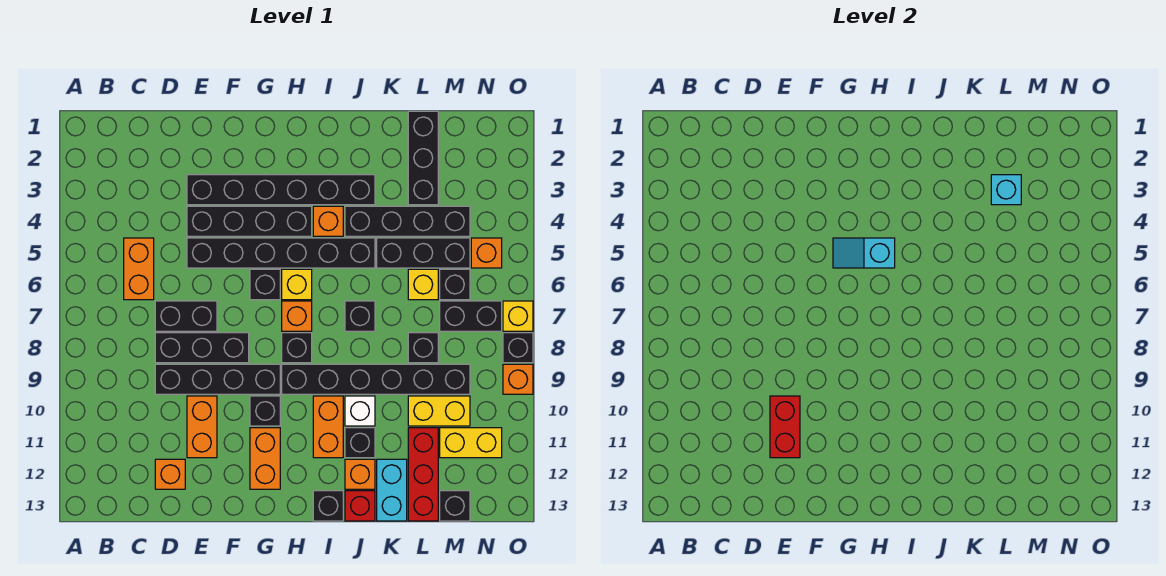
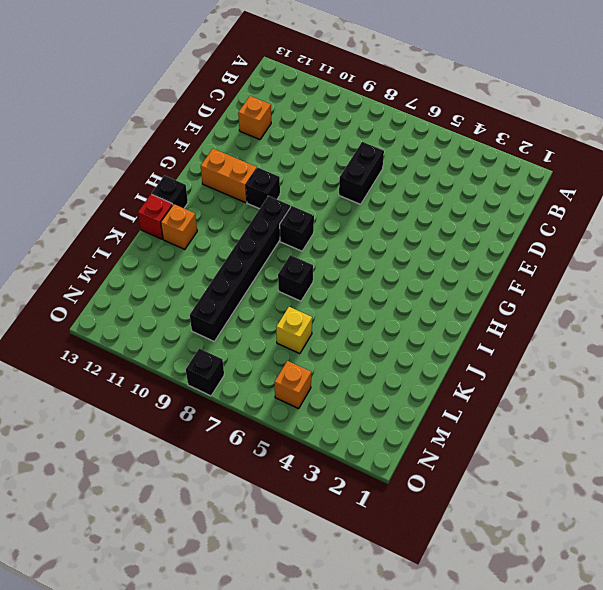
none -> orange brick C5:C6 level 1
none -> black brick D8:F8 level 1
none -> black brick D9:G9 level 1
none -> black brick E3:J3 level 1

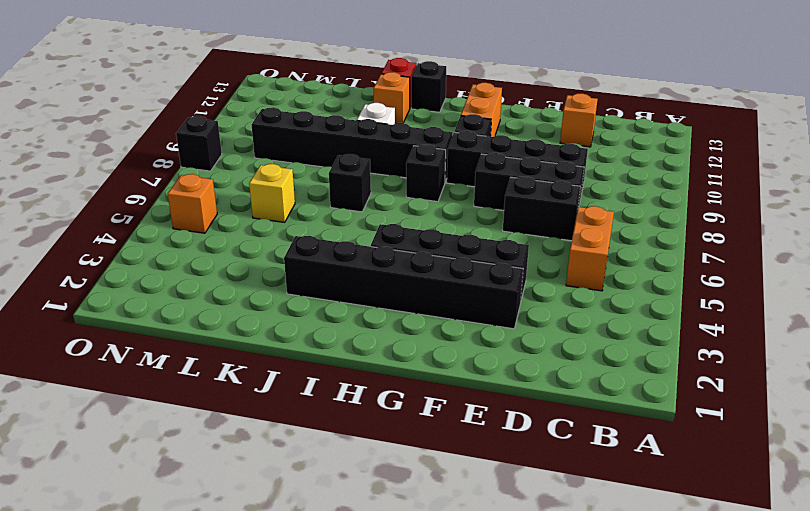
none -> black brick E5:J5 level 1
none -> orange brick E10:E11 level 1
none -> black brick G6 level 1
none -> yellow brick H6 level 1

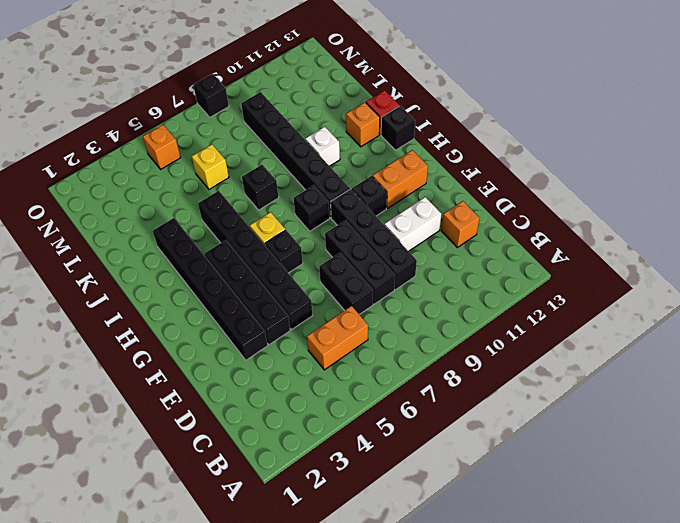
white brick E10:E11 level 1 -> orange brick E10:E11 level 1
none -> orange brick H7 level 1
none -> orange brick I4 level 1
none -> orange brick I10:I11 level 1
none -> black brick J4:M4 level 1

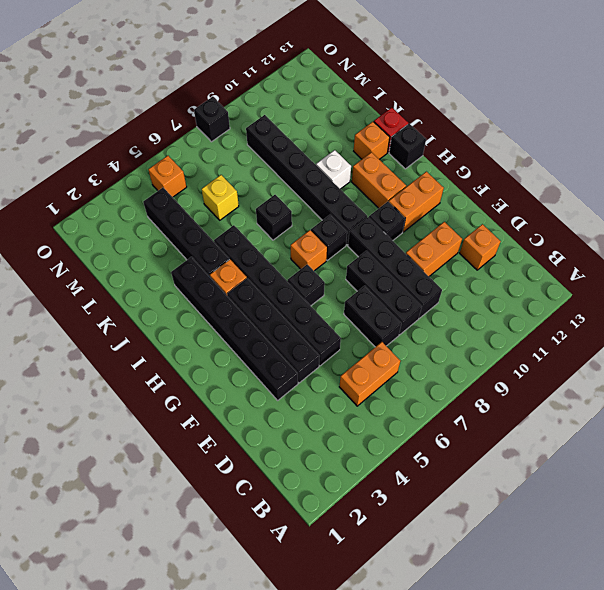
orange brick H11:I11 level 1 -> orange brick I10:I11 level 1
none -> yellow brick H6 level 1
none -> black brick J11 level 1
none -> black brick K5:M5 level 1
none -> cyan brick K12:K13 level 1

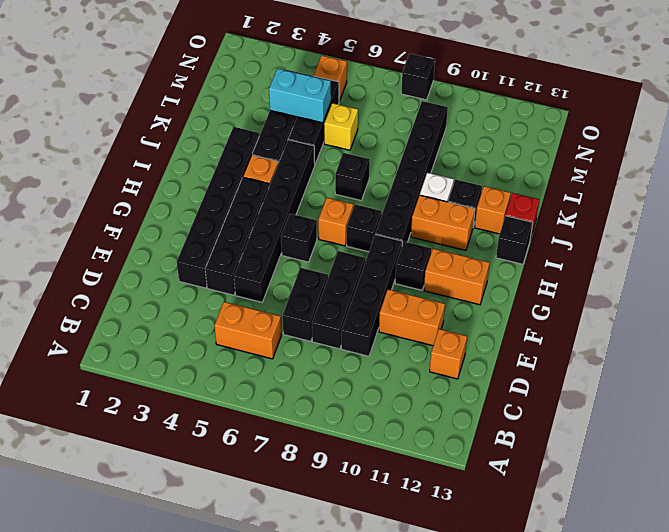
cyan brick L4:L5 level 2 -> cyan brick K12:K13 level 1
none -> yellow brick H6 level 1
none -> black brick L1:L3 level 1
none -> black brick L8 level 1
none -> yellow brick L10:M10 level 1

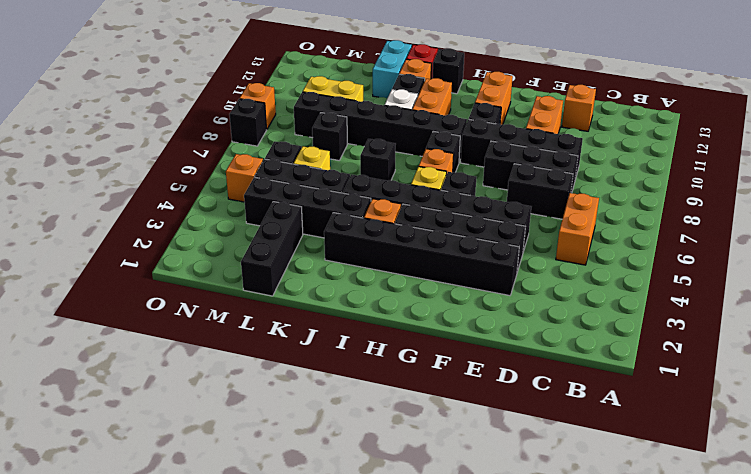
none -> red brick L11:L13 level 1
none -> black brick M7:N7 level 1
none -> yellow brick M11:N11 level 1
none -> black brick M13 level 1

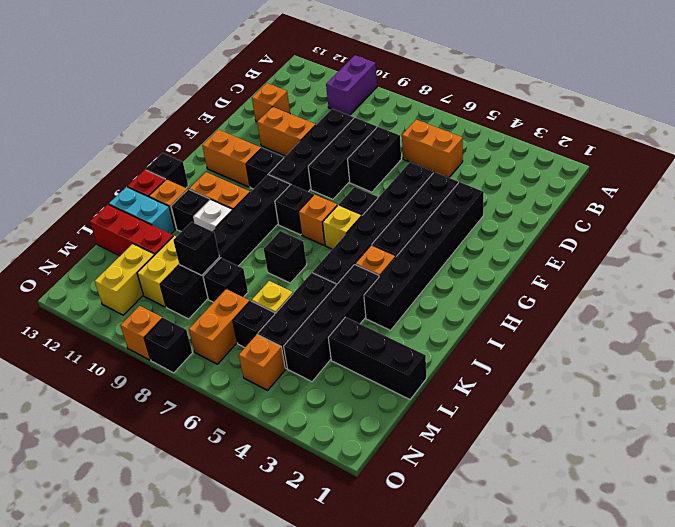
purple brick A10:B10 level 1 -> none
black brick L9 level 2 -> black brick M13 level 1
orange brick M7:N7 level 1 -> black brick M7:N7 level 1
none -> yellow brick O7 level 1
none -> red brick E10:E11 level 2
none -> cyan slope G5:H5 level 2 top H
none -> cyan brick L3 level 2

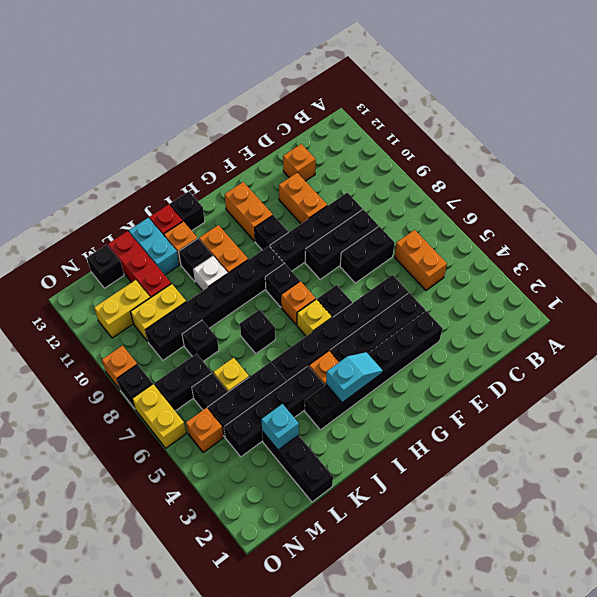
cyan slope H3:I3 level 2 top I -> cyan slope G5:H5 level 2 top H
yellow brick O6:O7 level 1 -> yellow brick O7 level 1
none -> red brick E10:E11 level 2

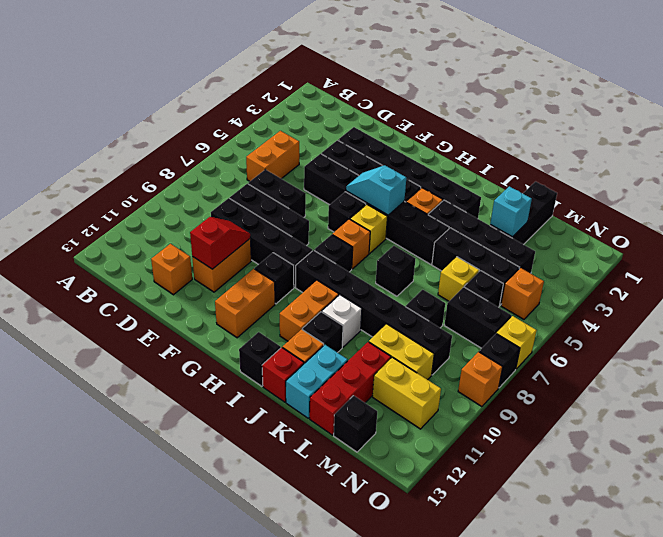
red slope E10:E11 level 2 top 11 -> red brick E10:E11 level 2

